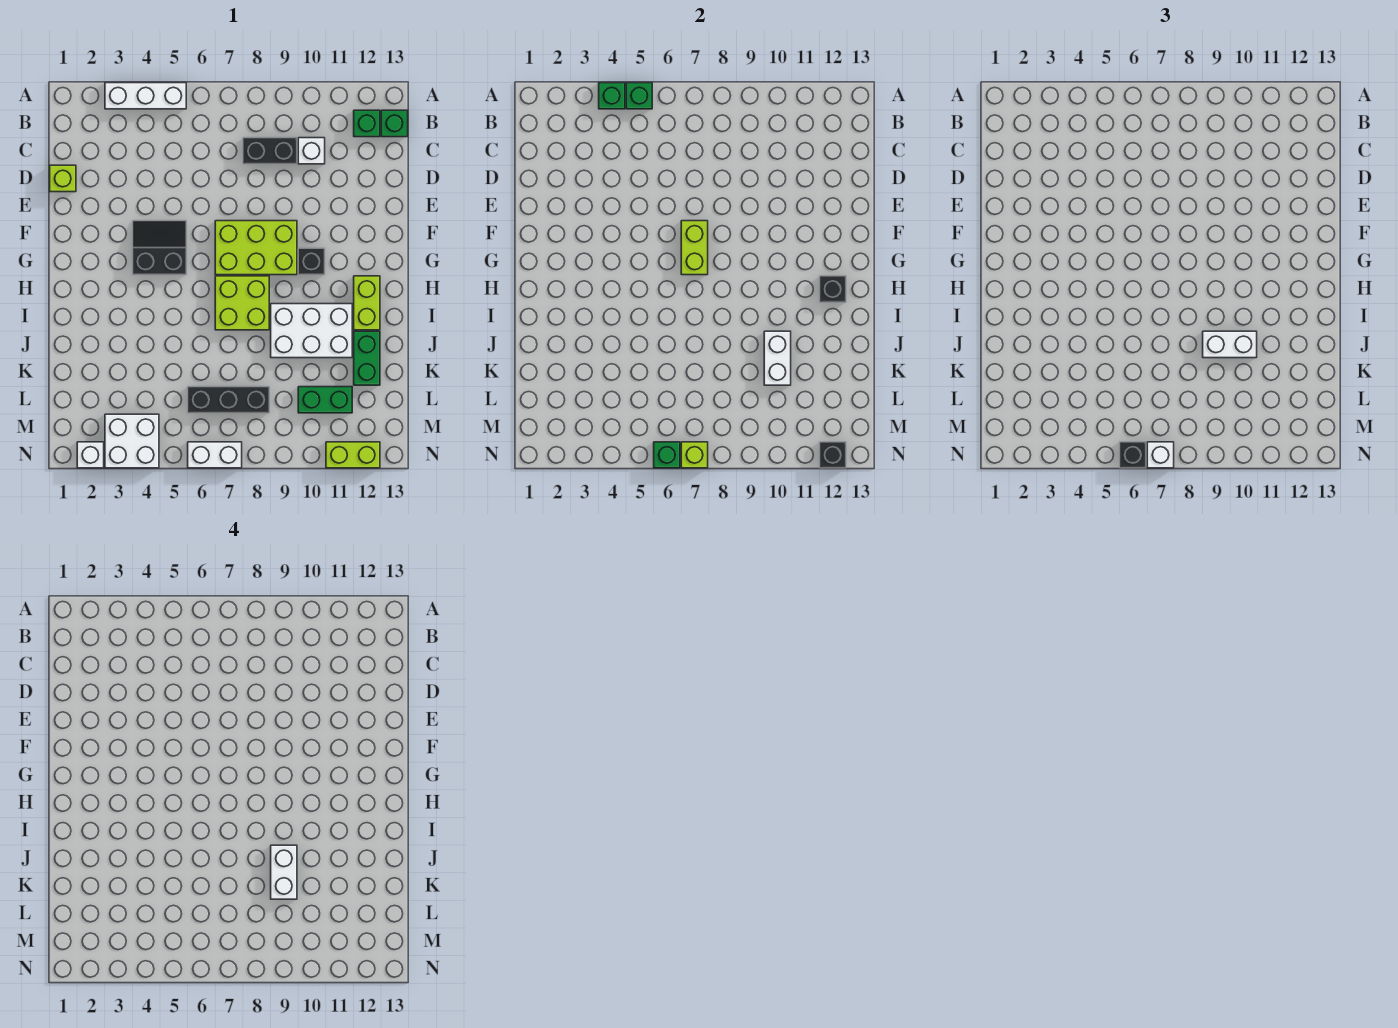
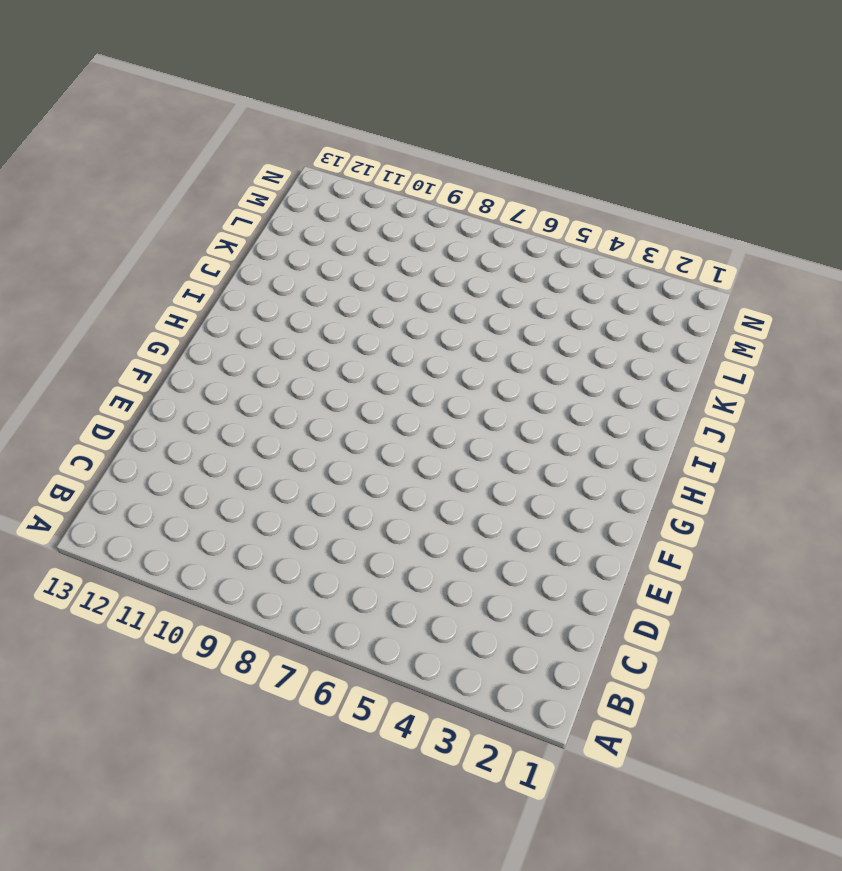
none -> white brick A3:A5 level 1
none -> green brick B12 level 1
none -> green brick B13 level 1
none -> black brick C8:C9 level 1

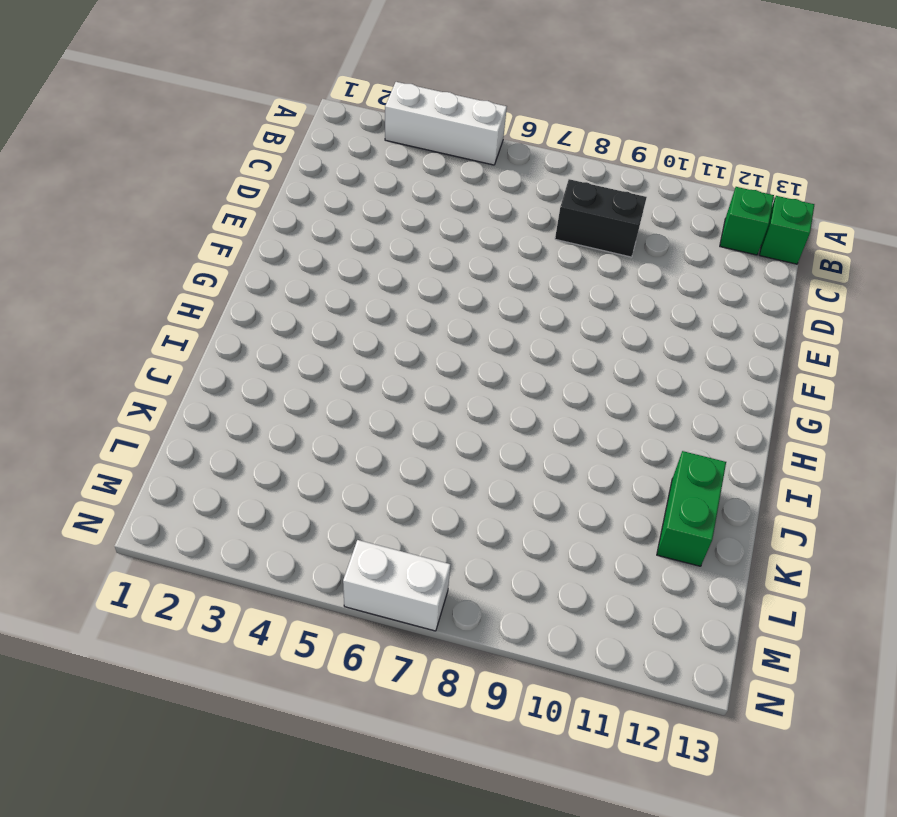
none -> white brick C10 level 1
none -> lime brick D1 level 1
none -> black slope F4:G5 level 1 top G
none -> lime brick F7:G9 level 1

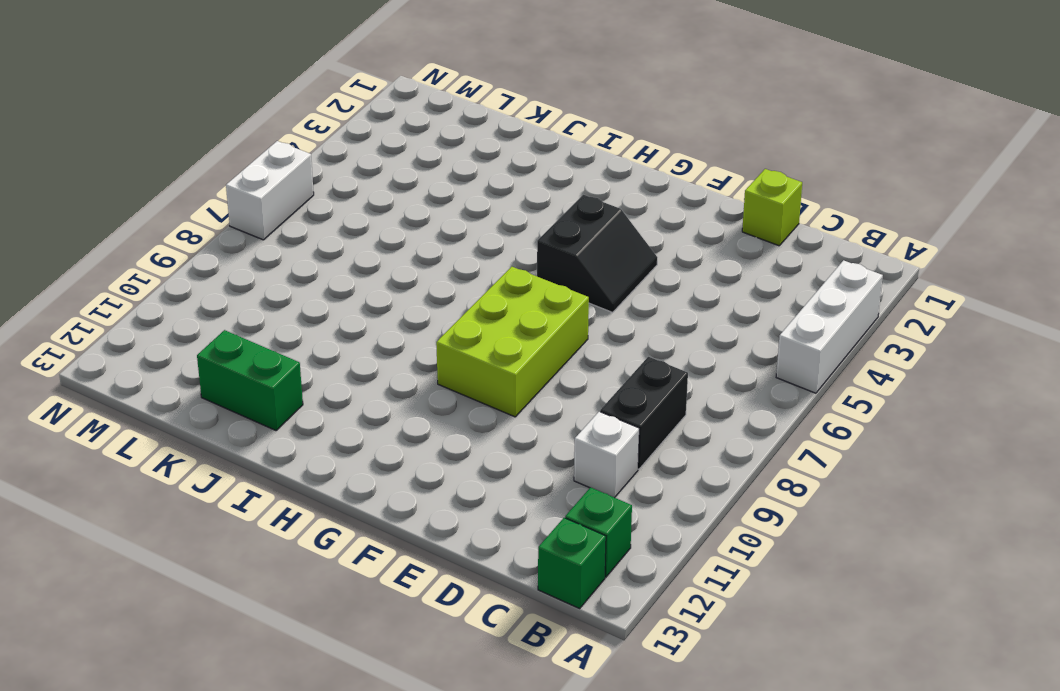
none -> black brick G10 level 1
none -> lime brick H7:I8 level 1
none -> lime brick H12:I12 level 1
none -> white brick I9:J11 level 1

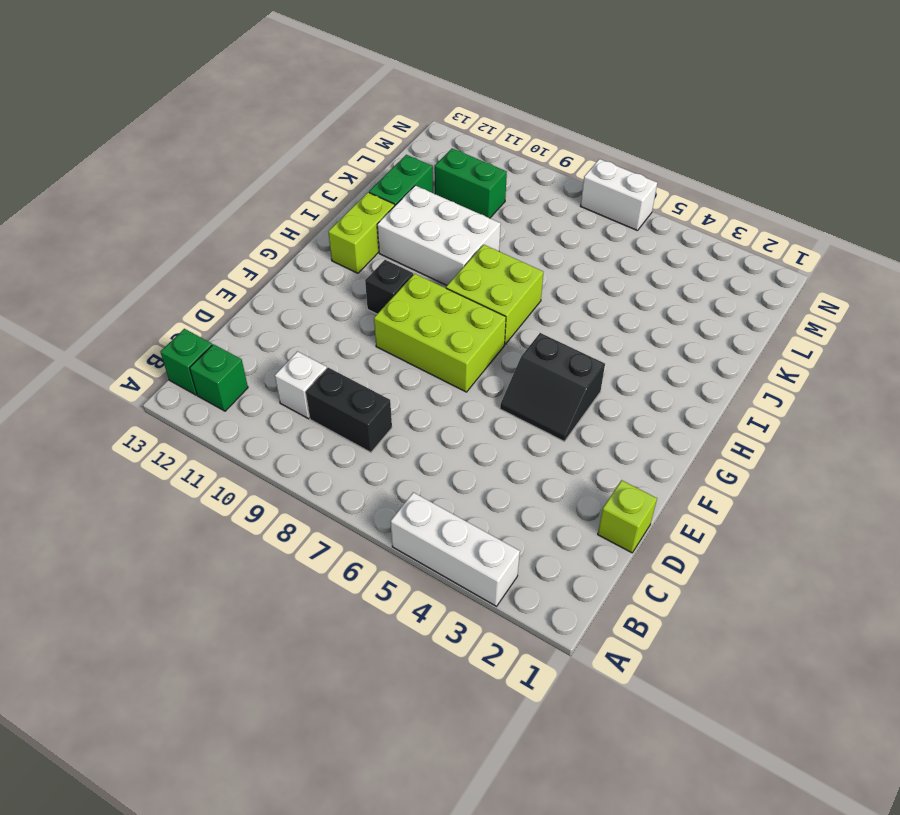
none -> black brick L6:L8 level 1
none -> white brick M3:N4 level 1
none -> white brick N2 level 1
none -> lime brick N11:N12 level 1

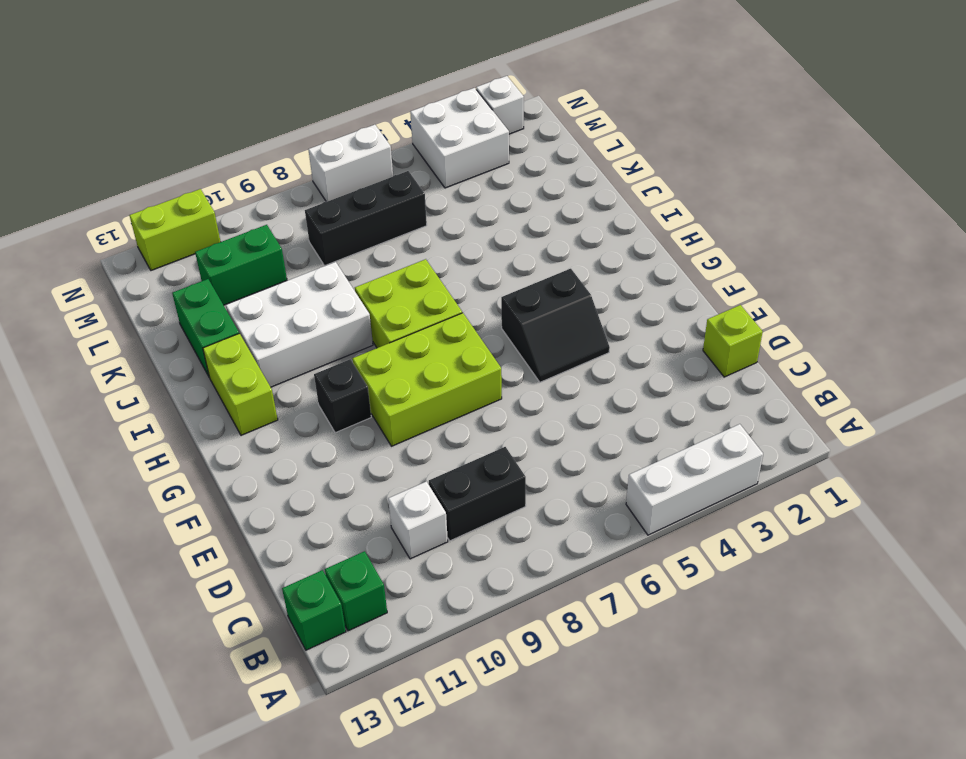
none -> green brick A4 level 2
none -> green brick A5 level 2
none -> lime brick F7:G7 level 2
none -> black brick H12 level 2

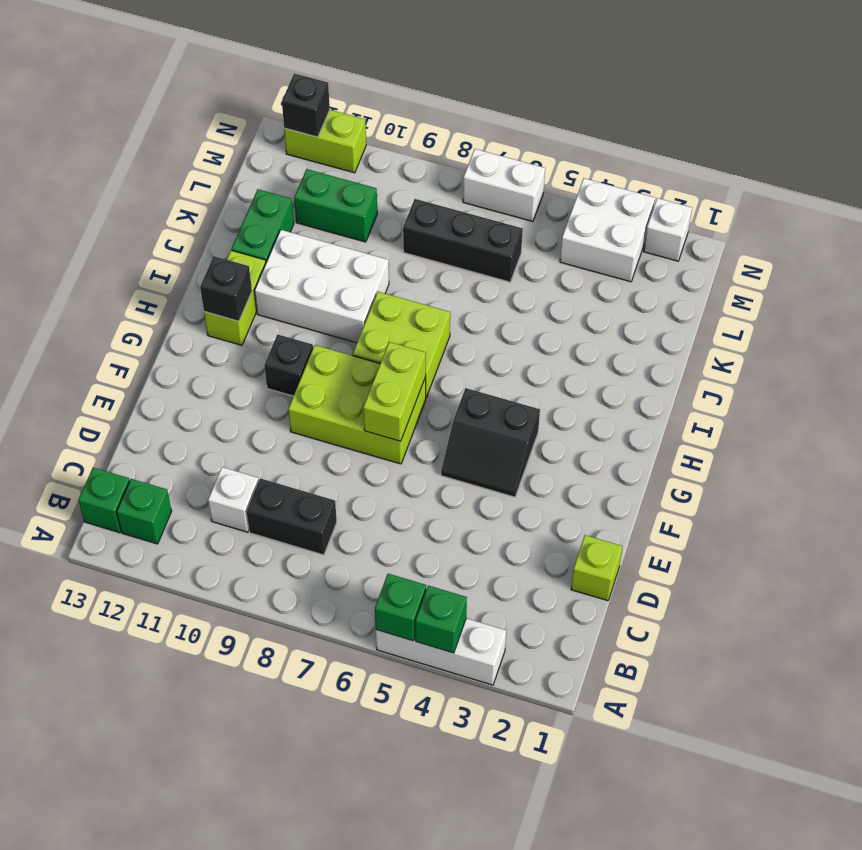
none -> white brick J10:K10 level 2
none -> green brick N6 level 2
none -> lime brick N7 level 2
none -> white brick J9:J10 level 3

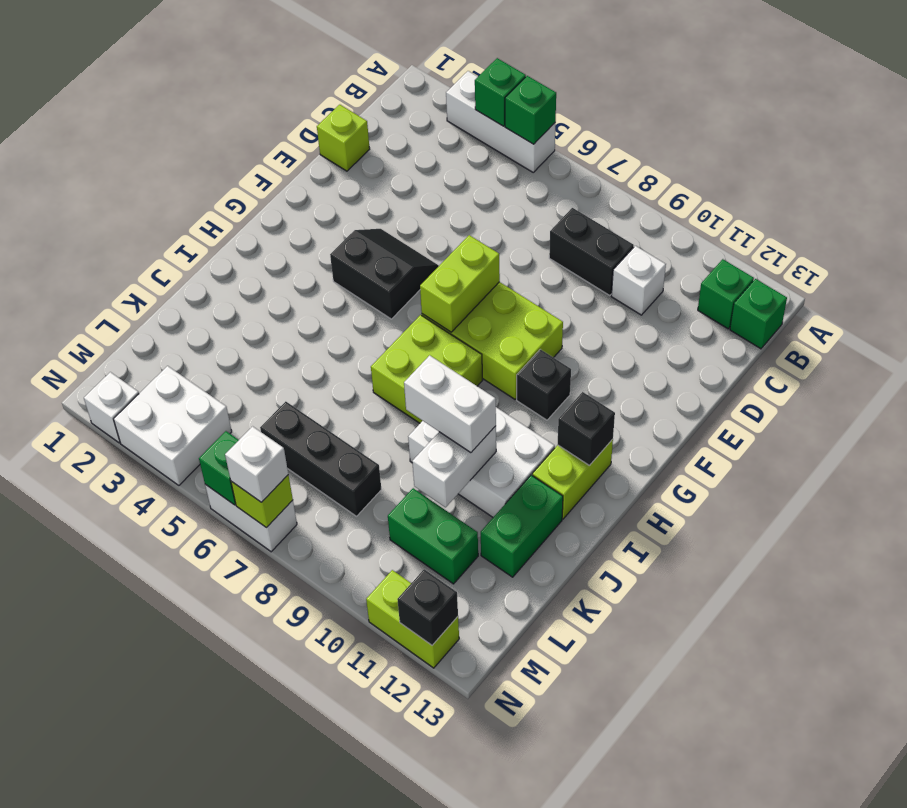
none -> black brick N6 level 3
none -> white brick J9:K9 level 4

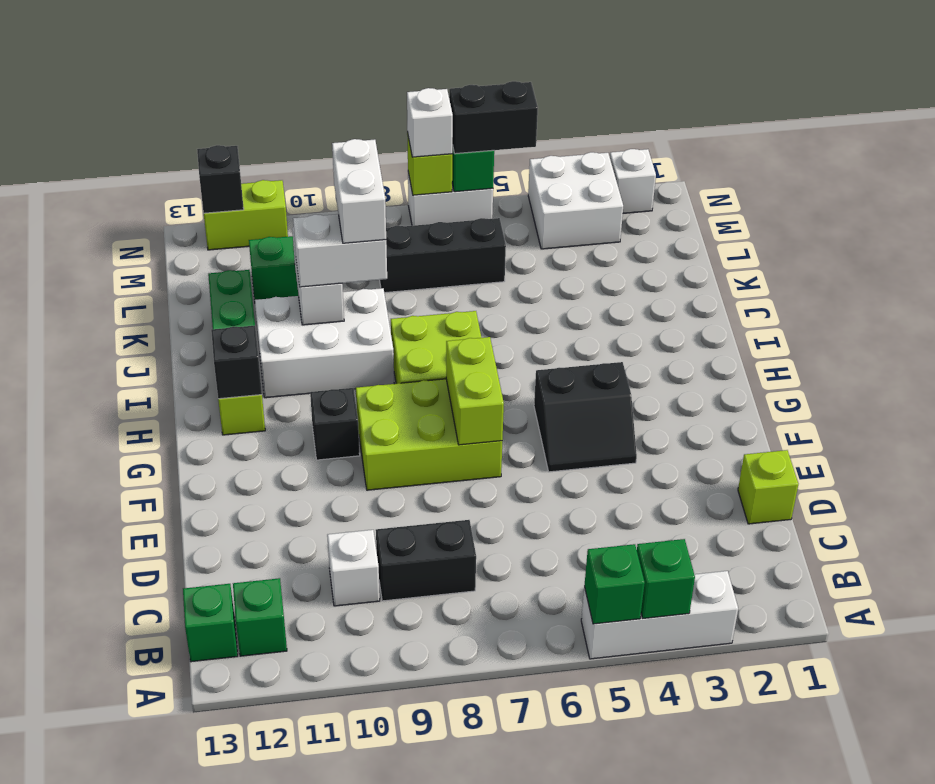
black brick N5:N6 level 3 -> black brick N6 level 3

